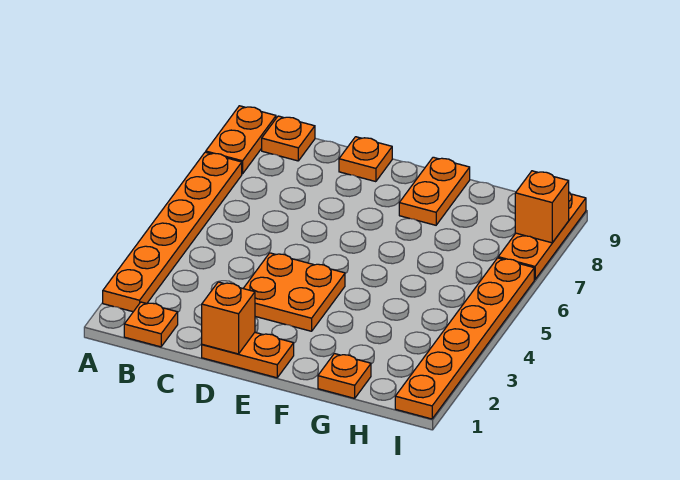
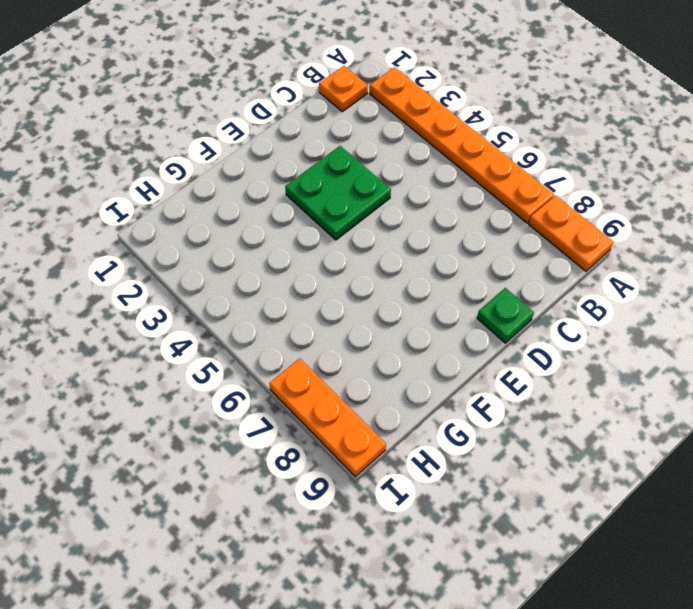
green plate D3:E4 level 1 -> orange plate D3:E4 level 1
green plate D9 level 1 -> orange plate D9 level 1
none -> orange plate B9 level 1
none -> orange plate D1:E1 level 1
none -> orange plate F8:F9 level 1

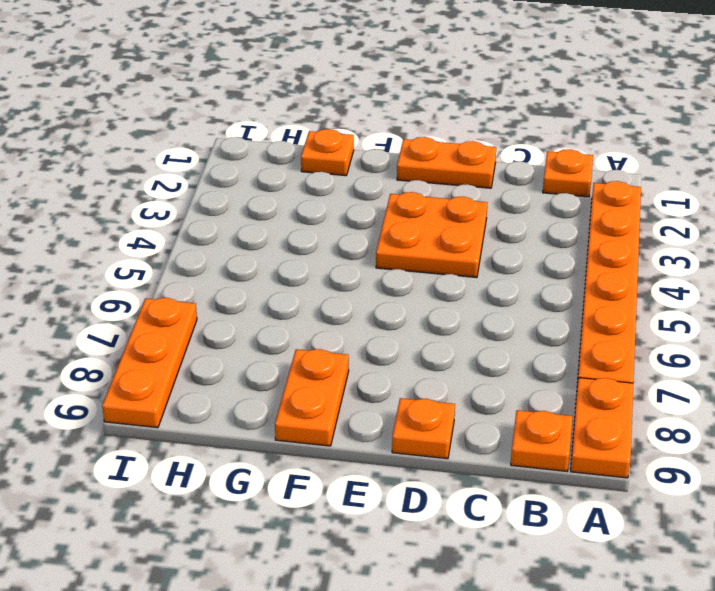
none -> orange plate I1:I6 level 1
none -> orange brick D1 level 2
none -> orange brick I8 level 2

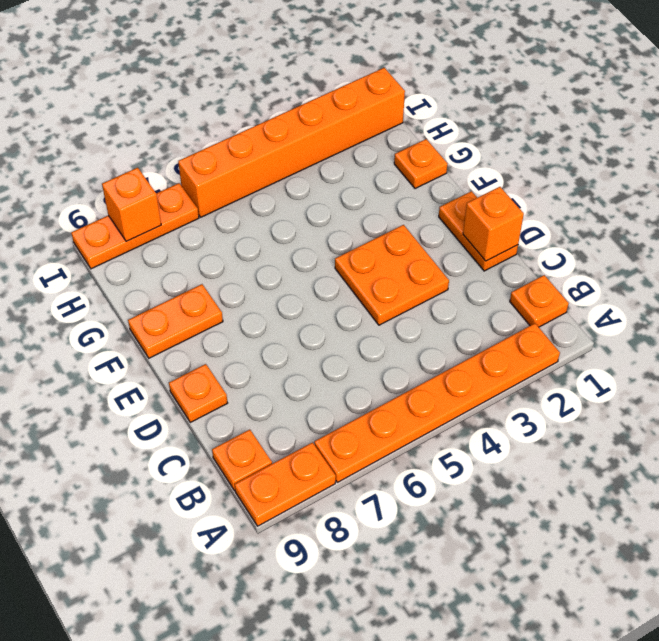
orange brick I1:I6 level 1 -> orange plate I1:I6 level 1

